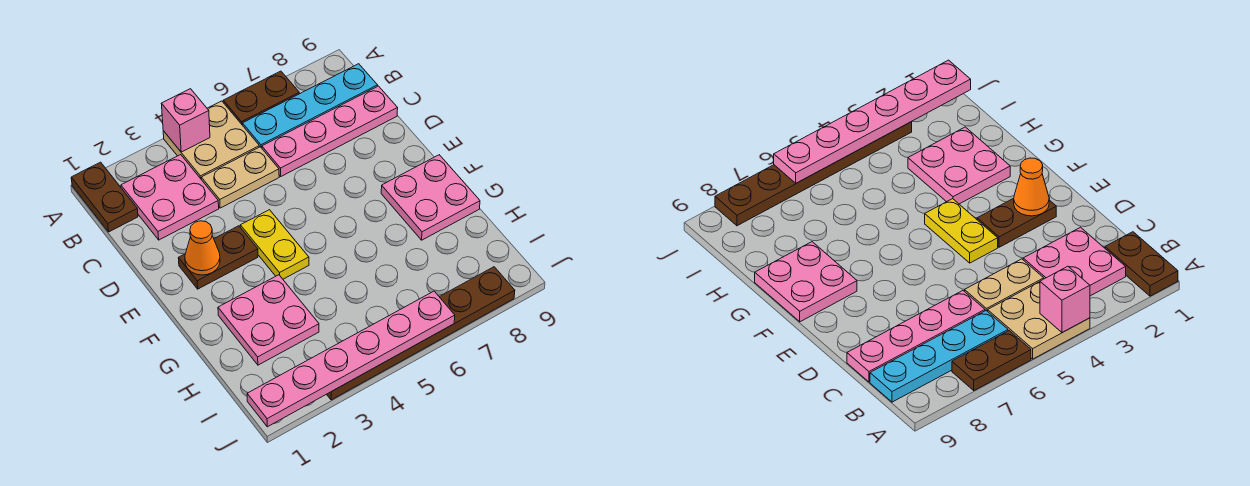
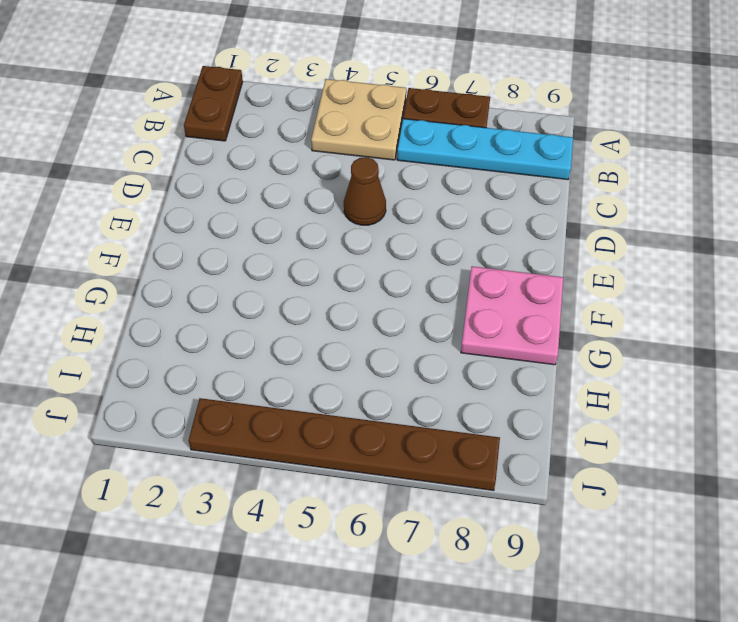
brown cone D5 level 1 -> none
none -> pink plate B2:C3 level 1
none -> tan plate C4:C5 level 1
none -> pink plate C6:C9 level 1

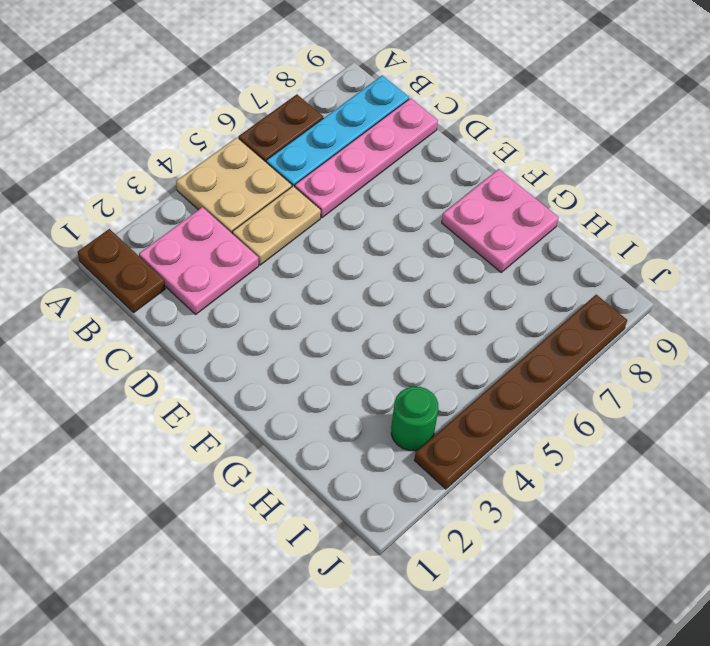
green round brick I3 level 1 -> none
none -> brown plate E2:E3 level 1
none -> yellow plate E4:F4 level 1
none -> pink plate G2:H3 level 1

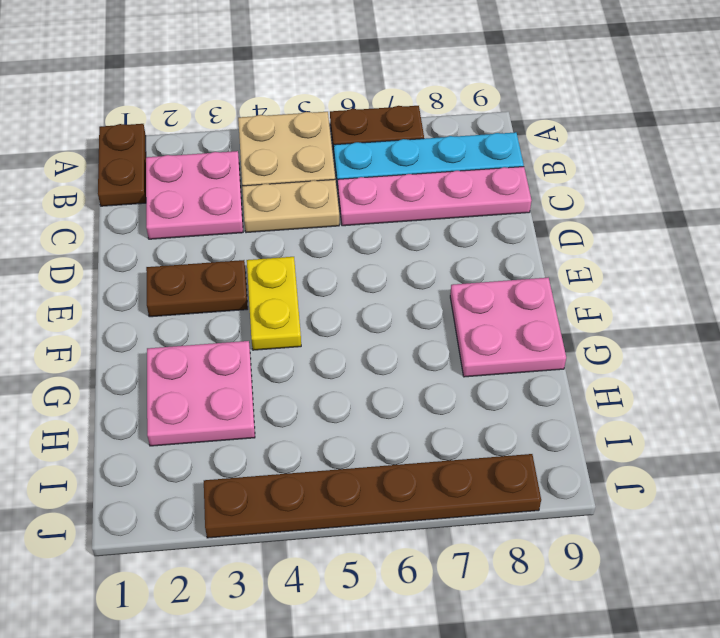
none -> pink brick A4 level 2
none -> orange cone E2 level 2
none -> pink plate J1:J6 level 2

